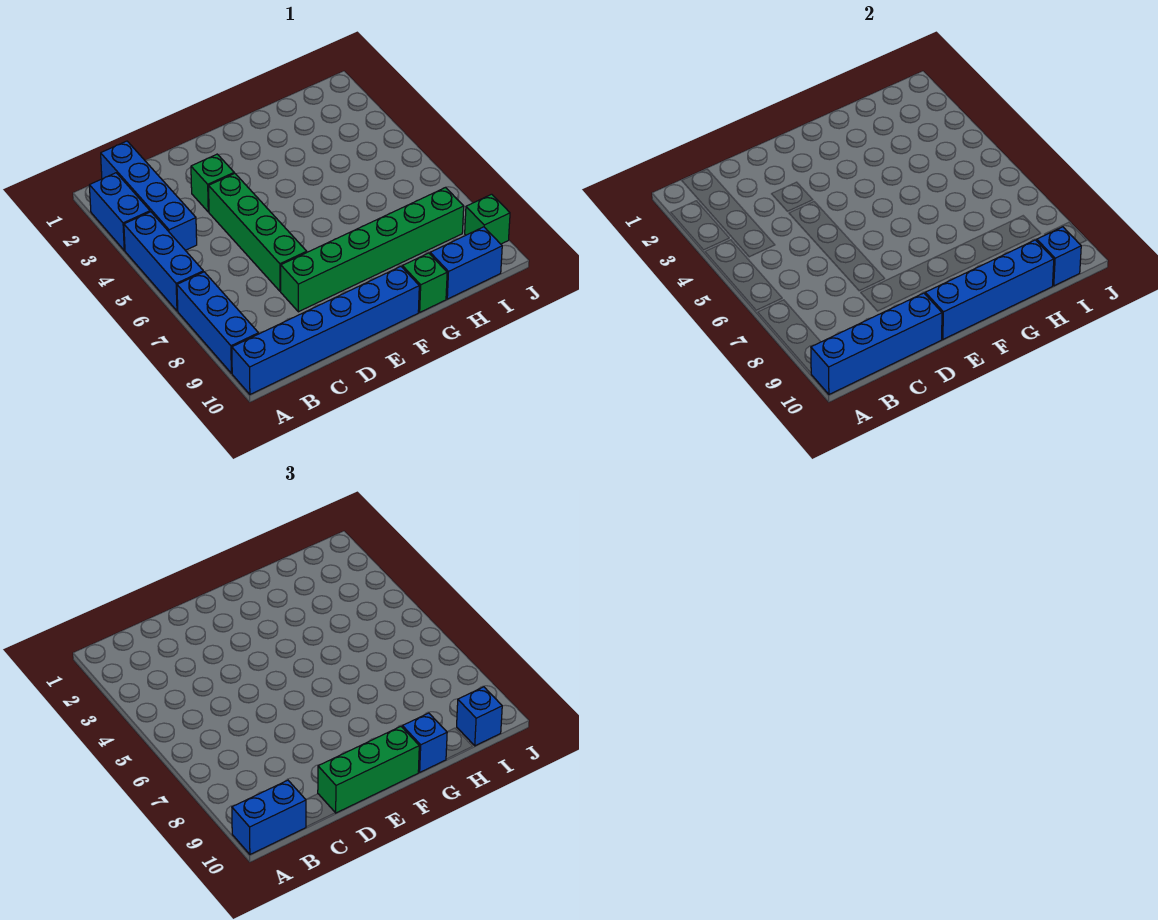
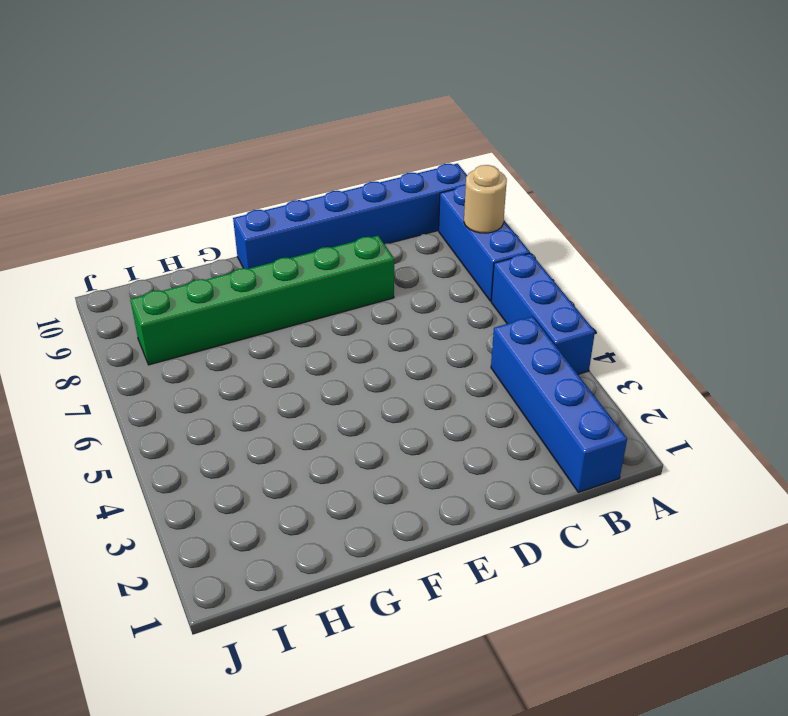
tan round brick A8 level 2 -> none
none -> blue brick A2:A3 level 1
none -> green brick D3 level 1
none -> green brick D4:D7 level 1

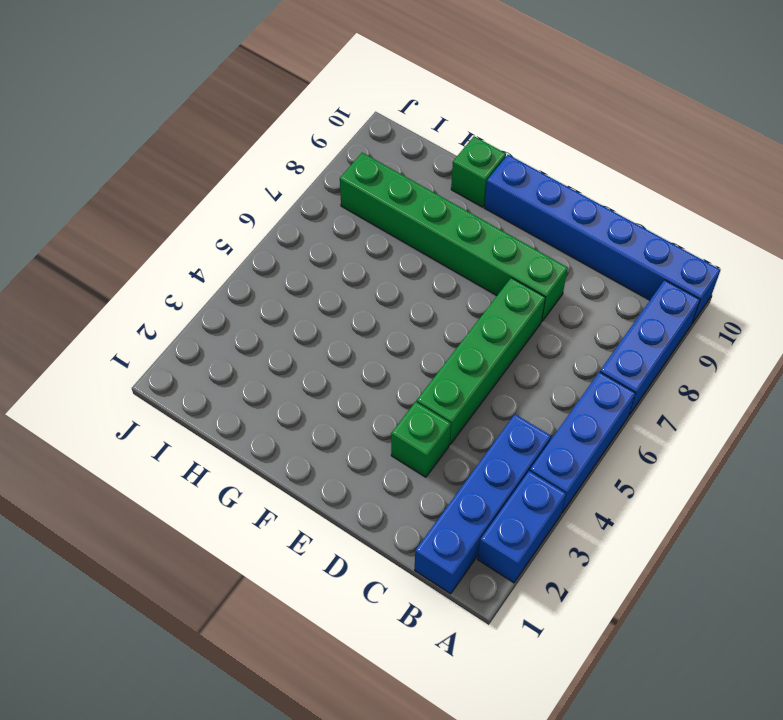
none -> blue brick H10:I10 level 1
none -> green brick J9 level 1
none -> blue brick A10:D10 level 2

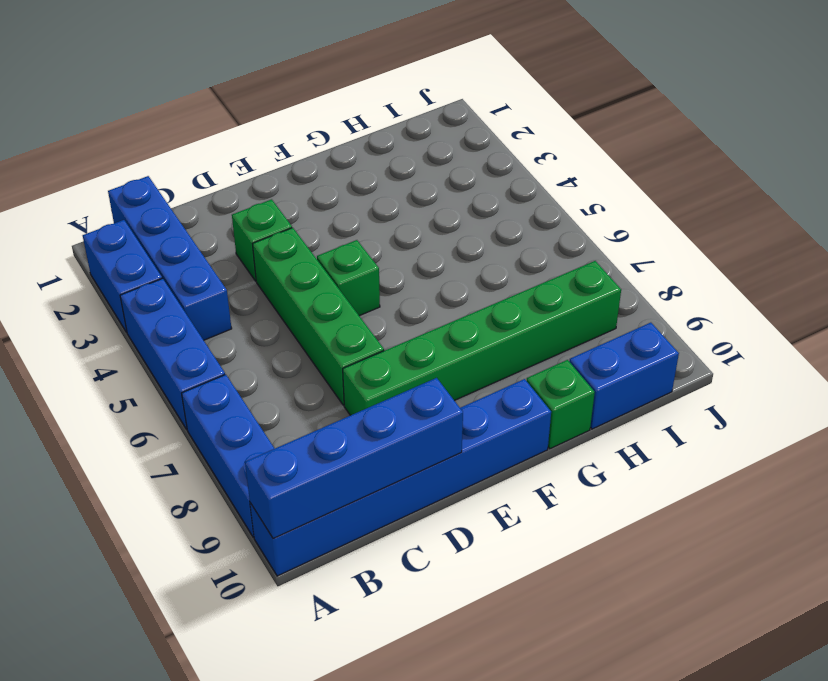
green brick E5 level 1 -> green brick J9 level 1
none -> blue brick E10:H10 level 2
none -> blue brick I10 level 2
none -> blue brick A10:B10 level 3

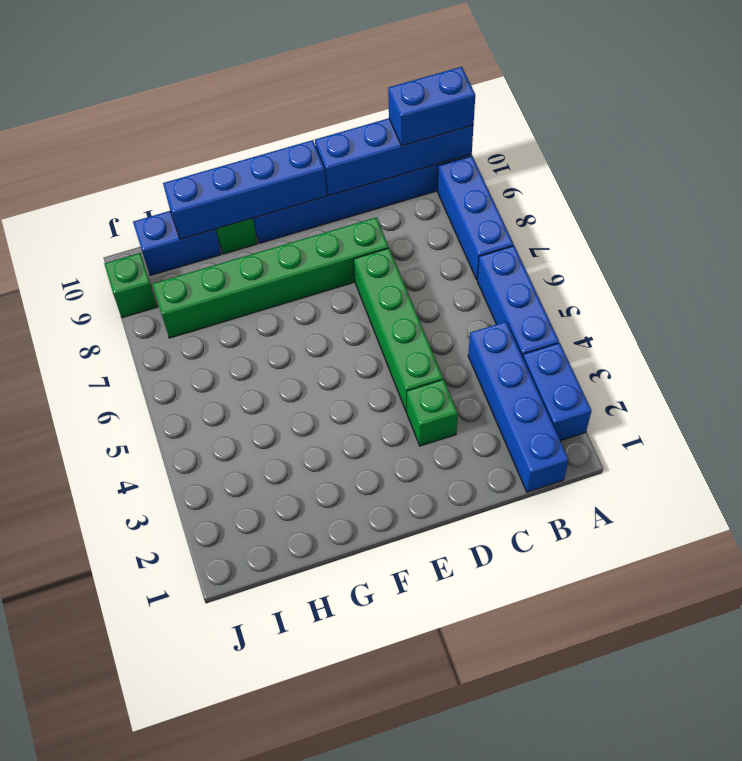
none -> blue brick I10 level 2
none -> green brick D10:F10 level 3
none -> blue brick G10 level 3

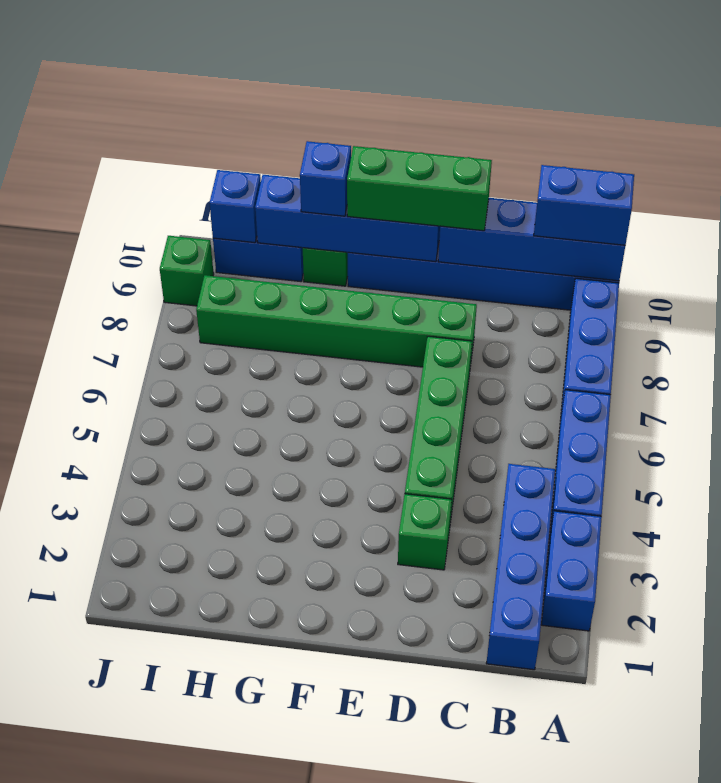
none -> blue brick I10 level 3

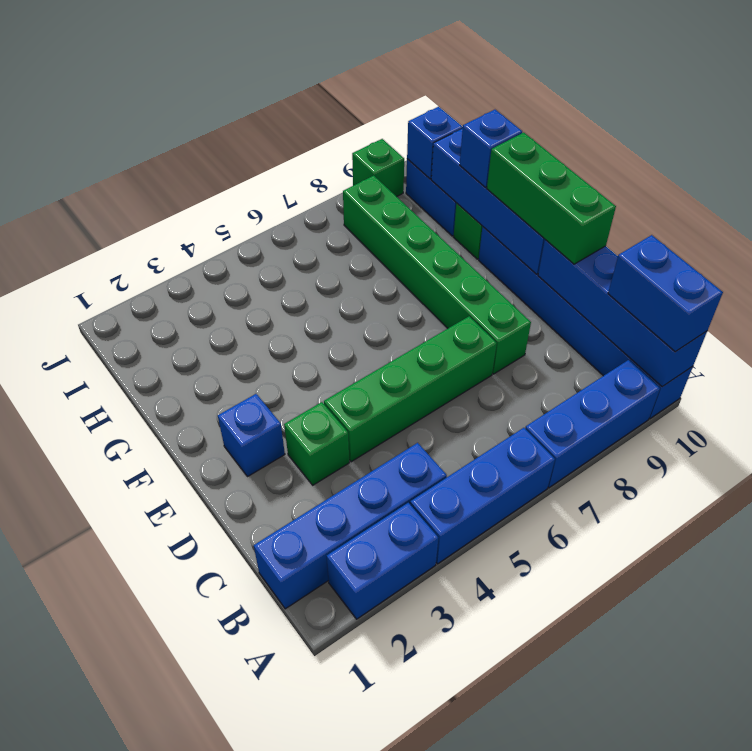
blue brick E2 level 1 -> blue brick I10 level 3

